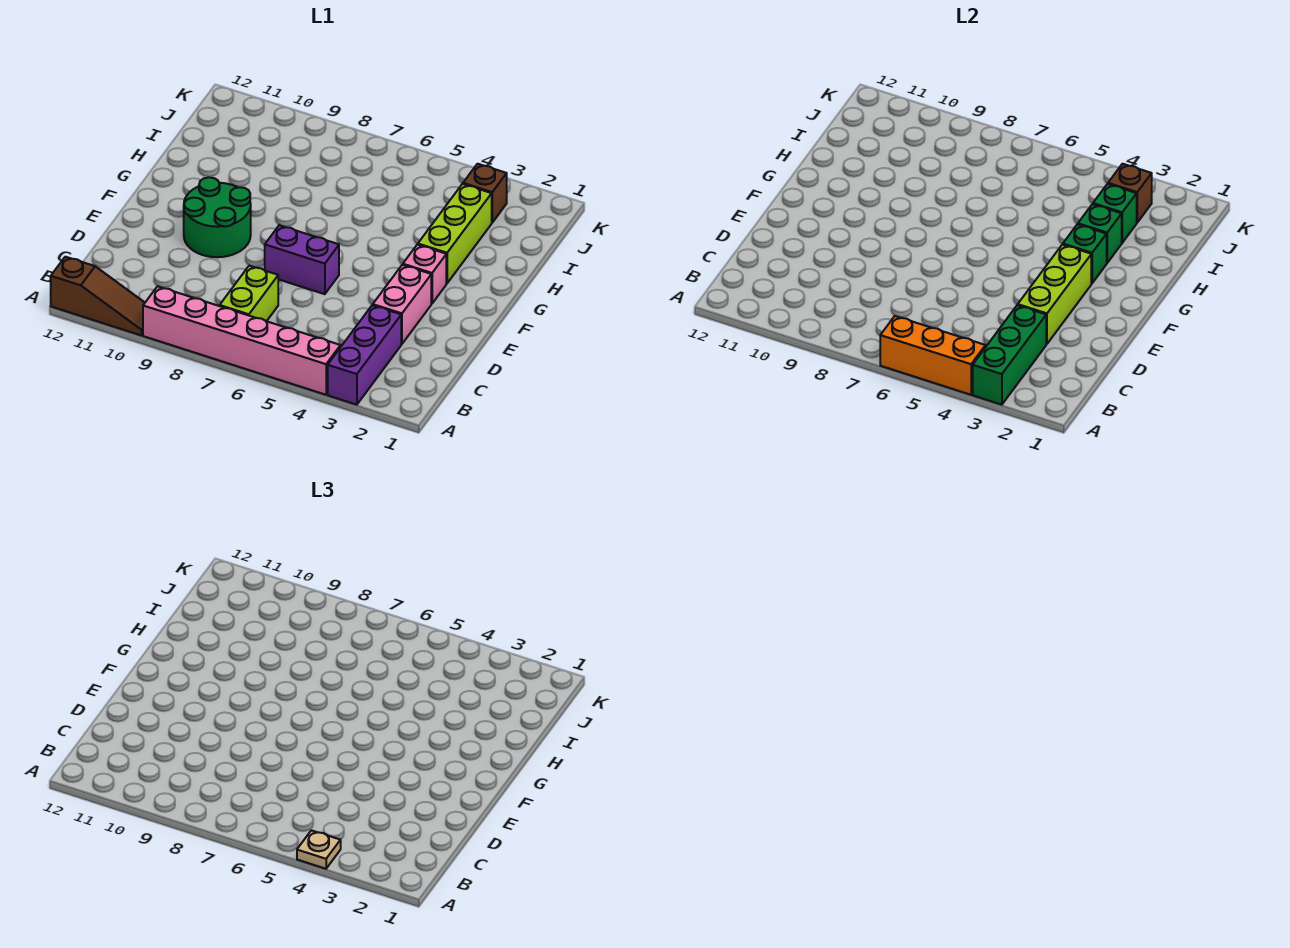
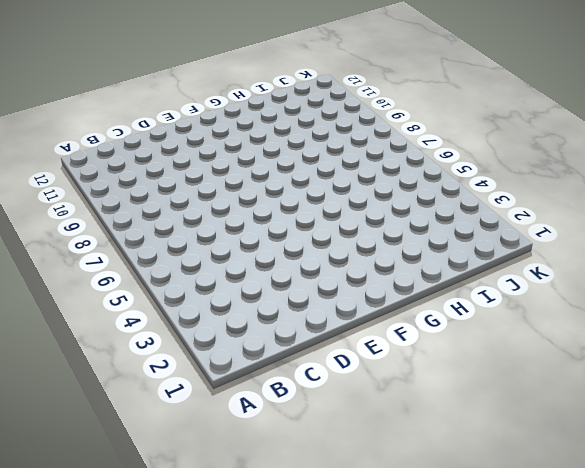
none -> purple brick A3:C3 level 1
none -> pink brick A4:A9 level 1
none -> brown slope A10:A12 level 1 top 12

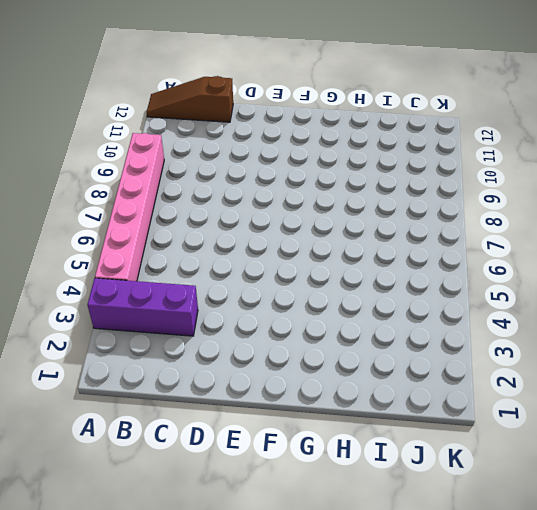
brown slope A12:C12 level 1 top C -> brown slope A10:A12 level 1 top 12
none -> lime brick B7:C7 level 1
none -> pink brick D3:E3 level 1
none -> purple brick E6:E7 level 1

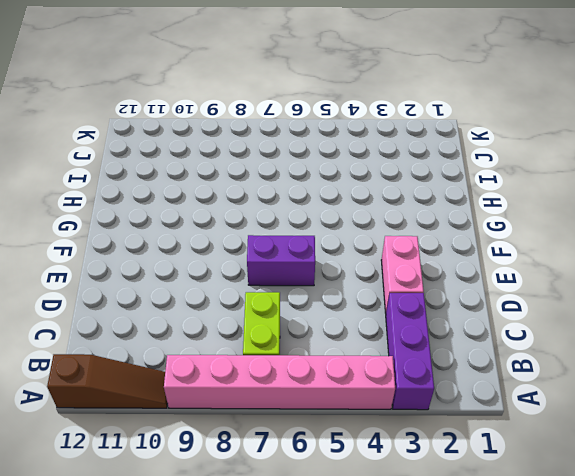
none -> green round brick E9:F10 level 1
none -> pink brick F3 level 1
none -> lime brick G3:I3 level 1

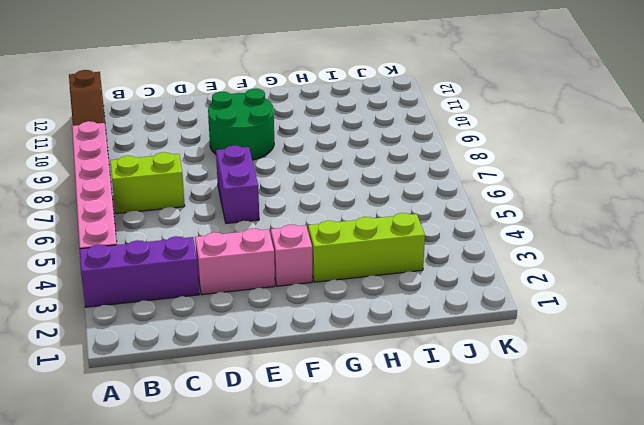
none -> brown brick J3 level 1
none -> green brick A3:C3 level 2
none -> orange brick A4:A6 level 2

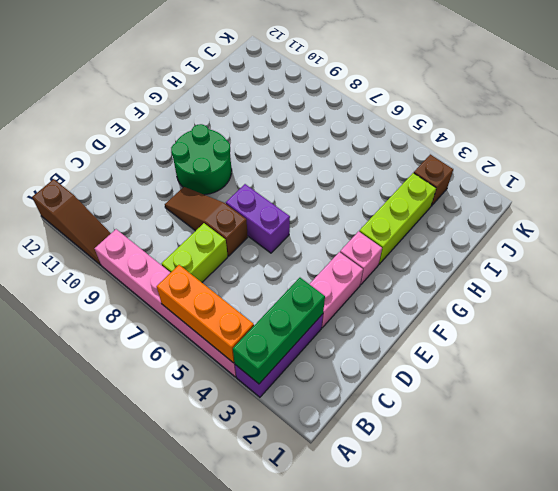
brown slope D7:D9 level 1 top 7 -> none
none -> lime brick D3:F3 level 2
none -> green brick G3 level 2
none -> green brick H3 level 2

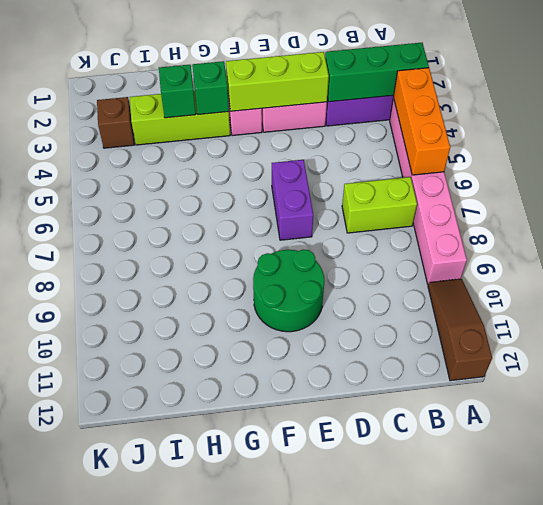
none -> green brick I3 level 2
none -> brown brick J3 level 2
none -> tan plate A4 level 3

